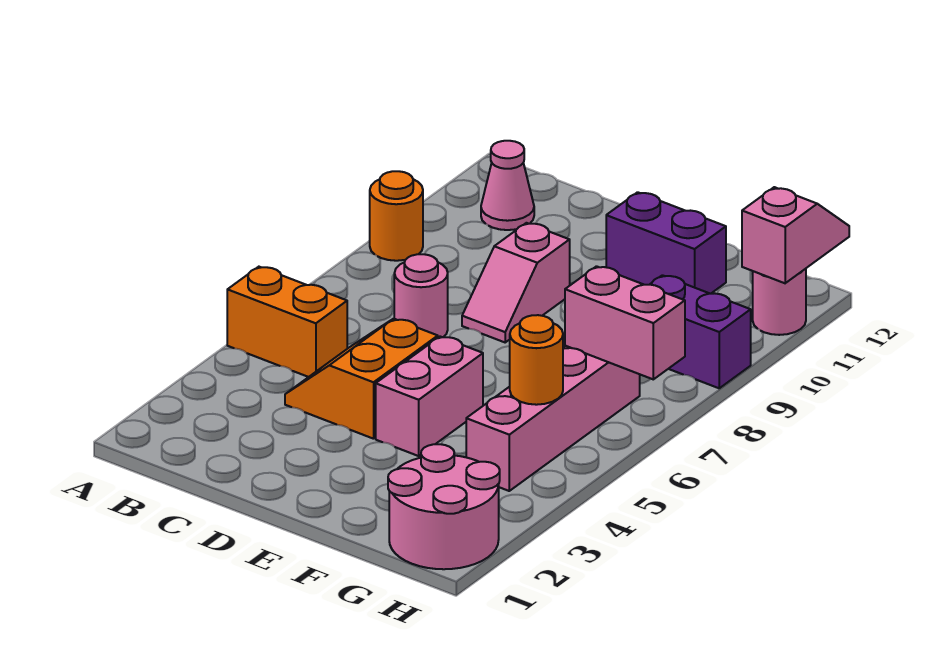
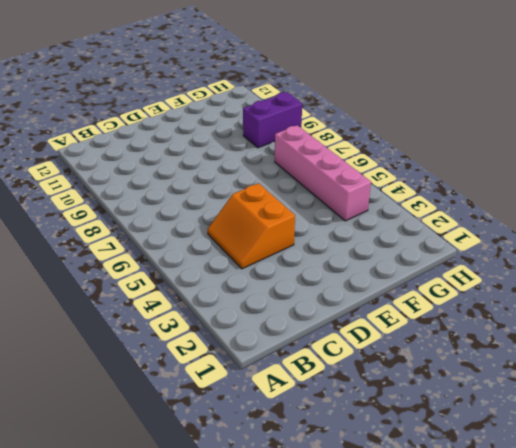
none -> orange brick A5:B5 level 1
none -> orange round brick A9 level 1
none -> pink cone B11 level 1

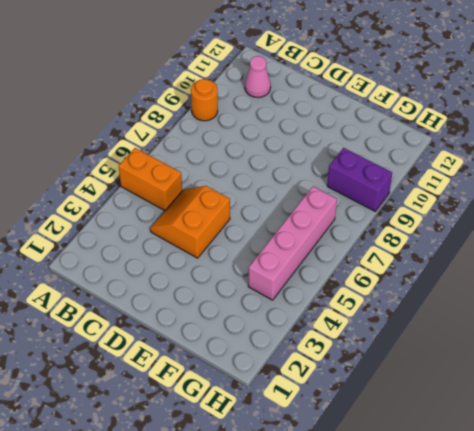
none -> pink round brick C7 level 1
none -> pink slope D8:D9 level 1 top 9
none -> pink brick E4:E5 level 1

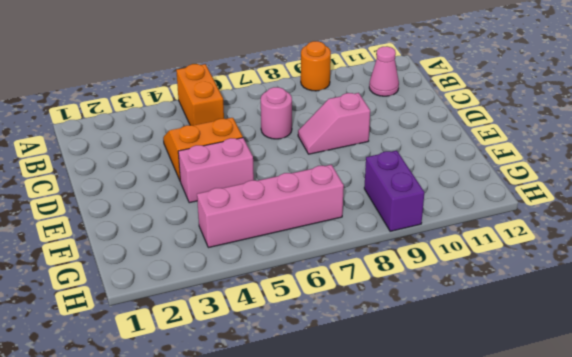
none -> purple brick E11:F11 level 1
none -> pink round brick G1:H2 level 1
none -> pink round brick H11 level 1

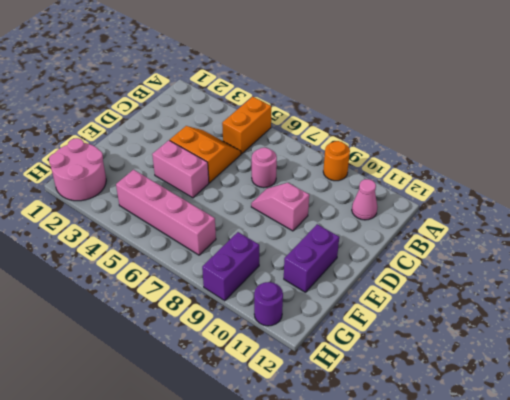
purple round brick H11 level 1 -> pink round brick H11 level 1
none -> orange round brick G5 level 2
none -> pink brick G7:H7 level 2
none -> pink slope H11:H12 level 2 top 11

